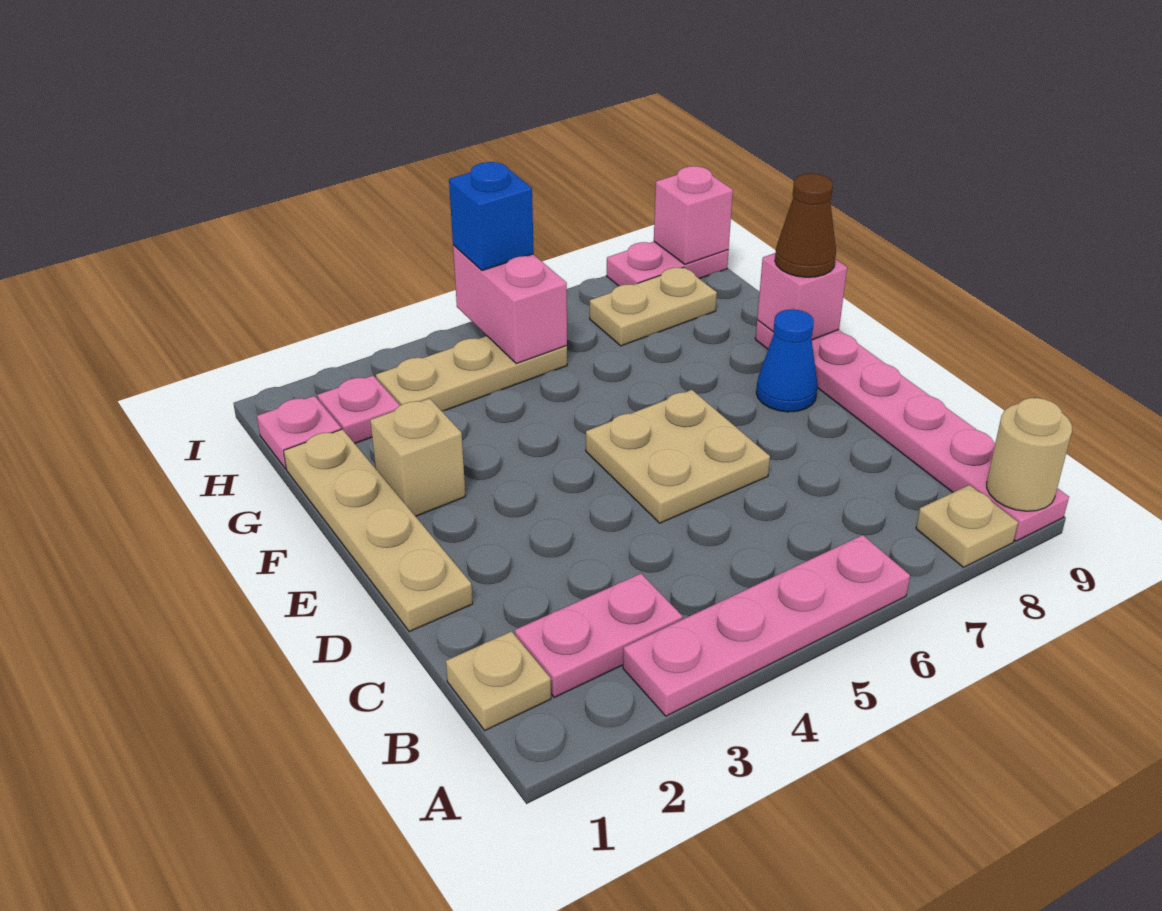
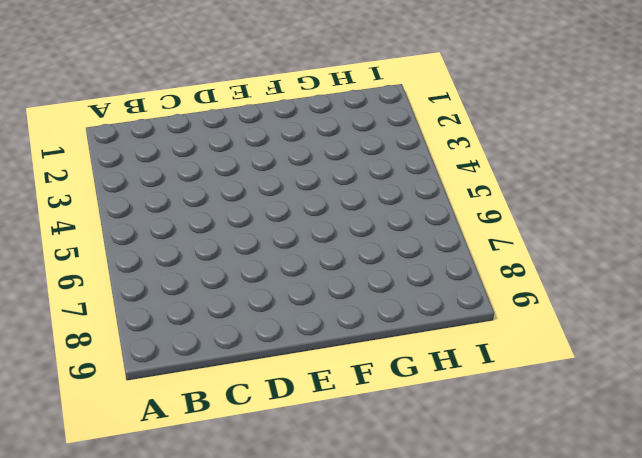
none -> pink plate A3:A6 level 1
none -> tan plate A8 level 1
none -> pink plate A9:F9 level 1

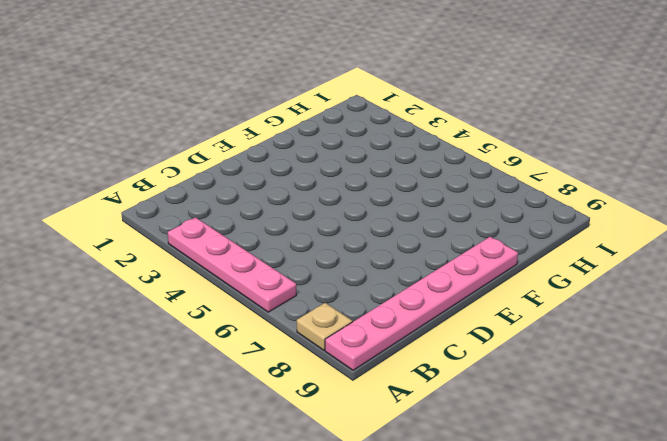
none -> tan plate B1 level 1
none -> pink plate B2:B3 level 1
none -> tan plate D1:G1 level 1

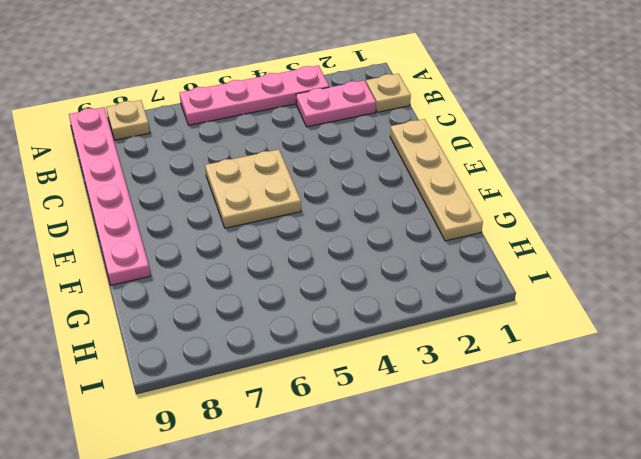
none -> blue cone E8 level 1
none -> tan brick F2 level 1
none -> pink plate H1 level 1

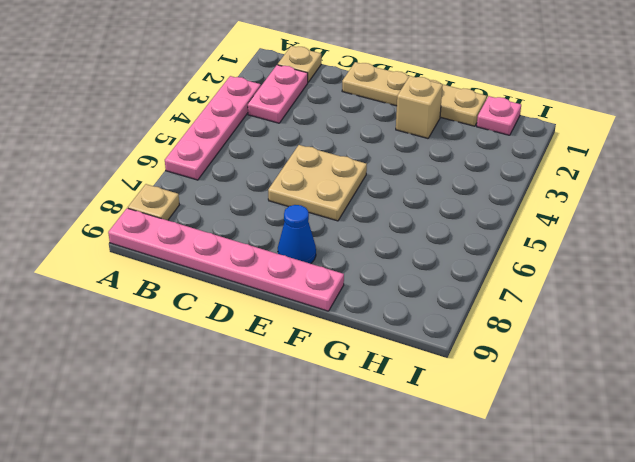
none -> pink plate H2 level 1
none -> tan plate H3:H5 level 1
none -> tan plate H7:H8 level 1

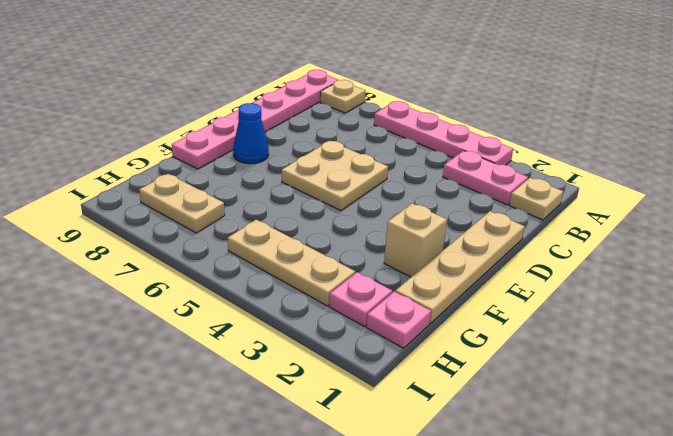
none -> pink plate I8:I9 level 1
none -> tan round brick A9 level 2
none -> pink brick F9 level 2

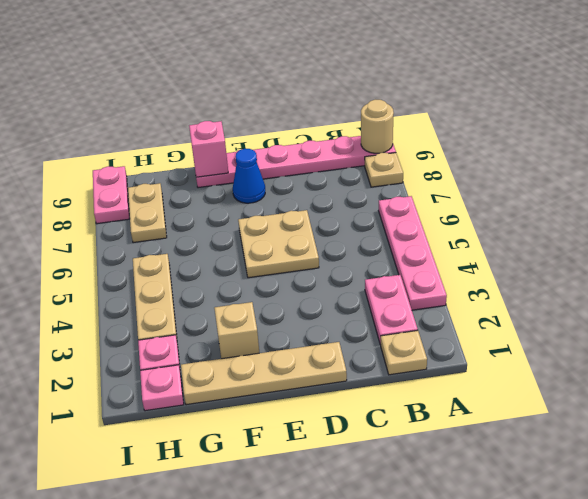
none -> pink brick H5:I5 level 2
none -> pink brick I9 level 2
none -> brown cone F9 level 3

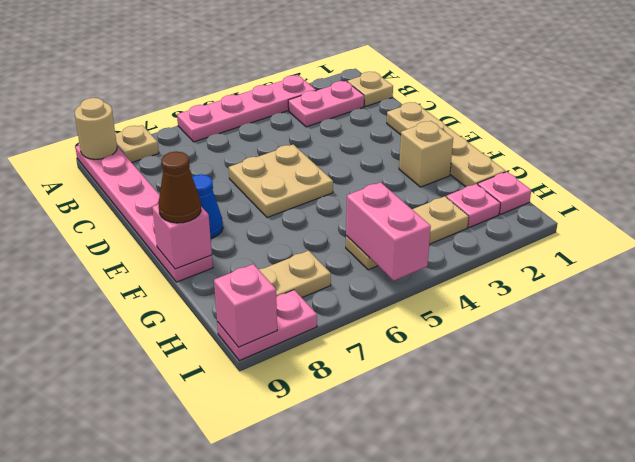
none -> blue brick I5 level 3

